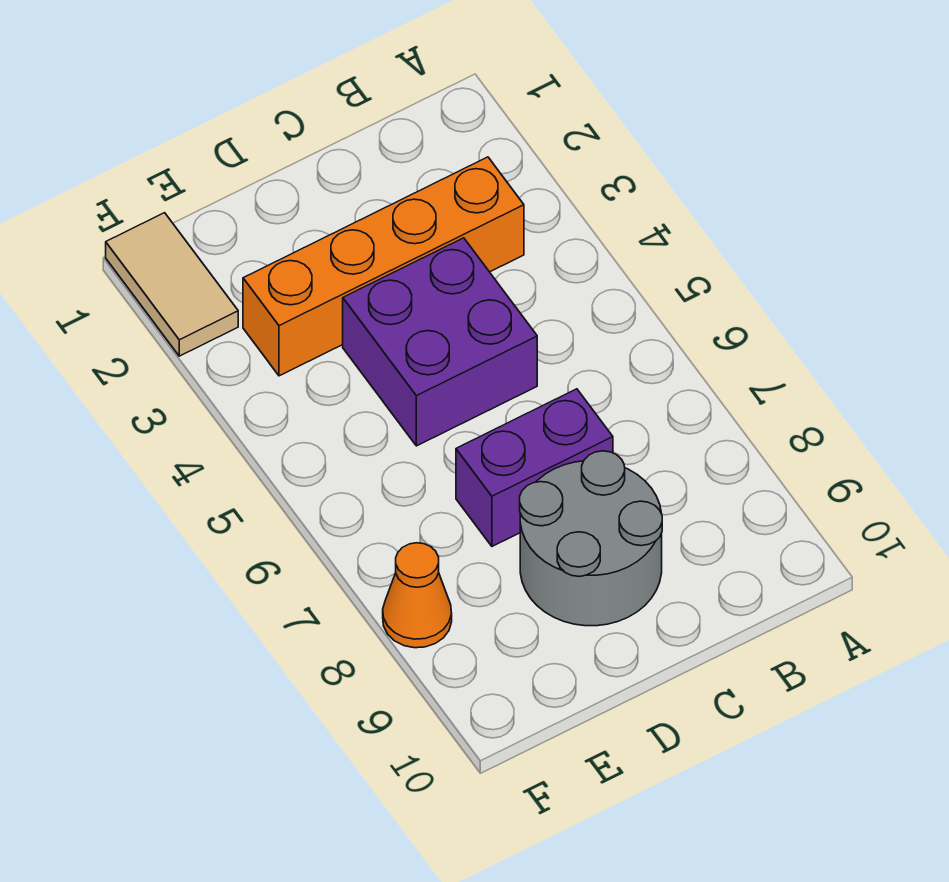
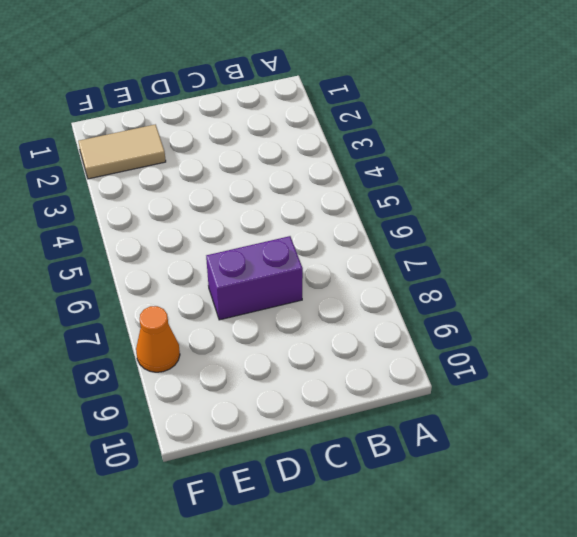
tan tile E2:F2 level 1 -> tan tile F1:F2 level 1
none -> orange brick B3:E3 level 1
none -> purple brick C4:D5 level 1

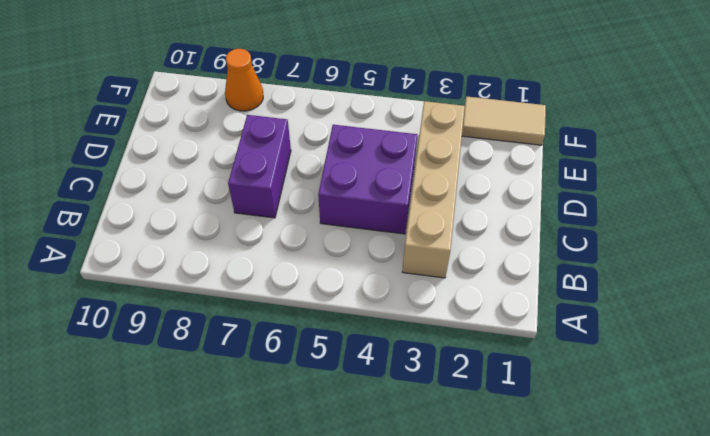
tan brick B3:E3 level 1 -> orange brick B3:E3 level 1
none -> grey round brick C8:D9 level 1

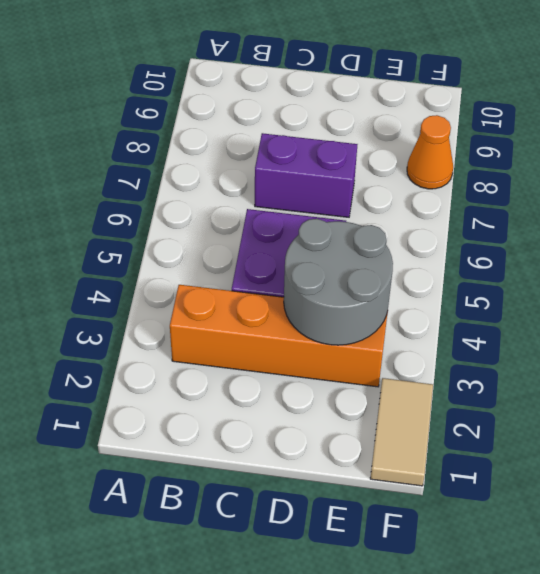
grey round brick D3:E4 level 2 -> grey round brick C8:D9 level 1

